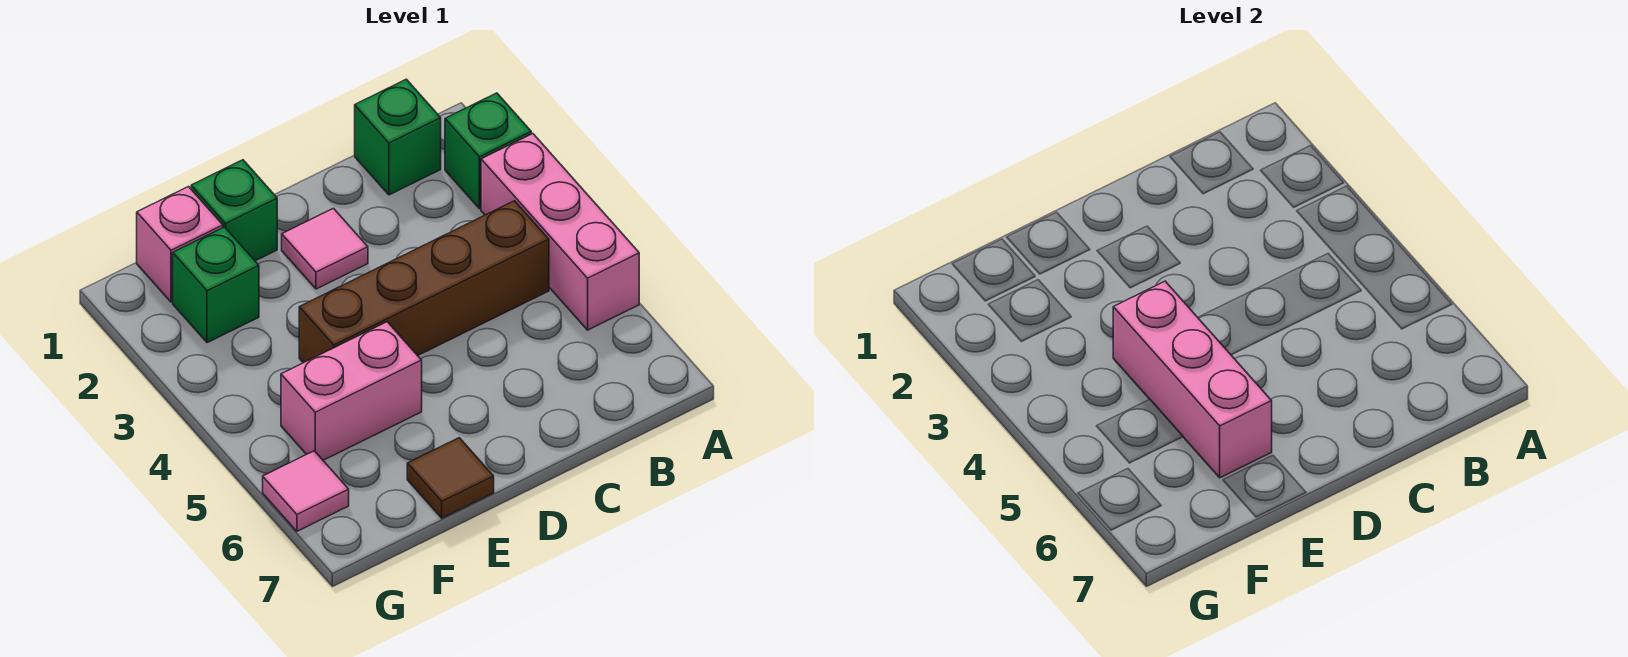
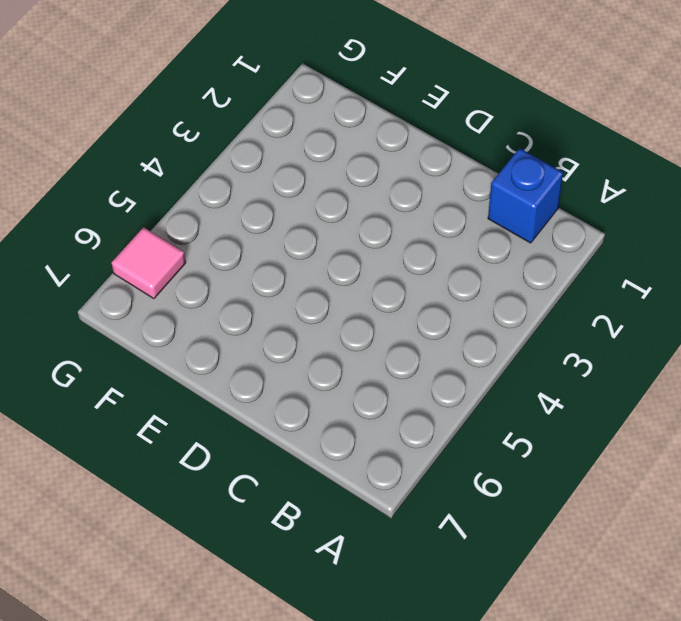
blue brick B1 level 1 -> green brick B1 level 1
none -> green brick A2 level 1
none -> pink brick A3:A5 level 1
none -> brown brick B4:E4 level 1

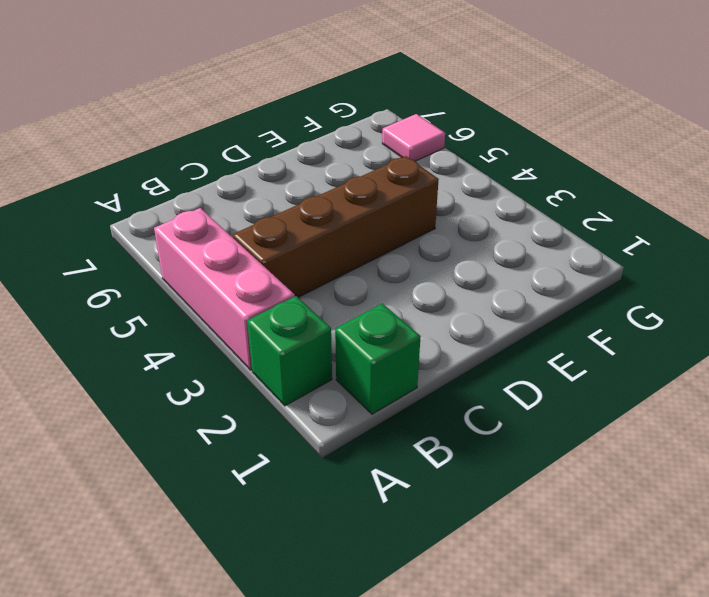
none -> pink tile D2 level 1
none -> green brick E1 level 1
none -> pink brick E5:F5 level 1

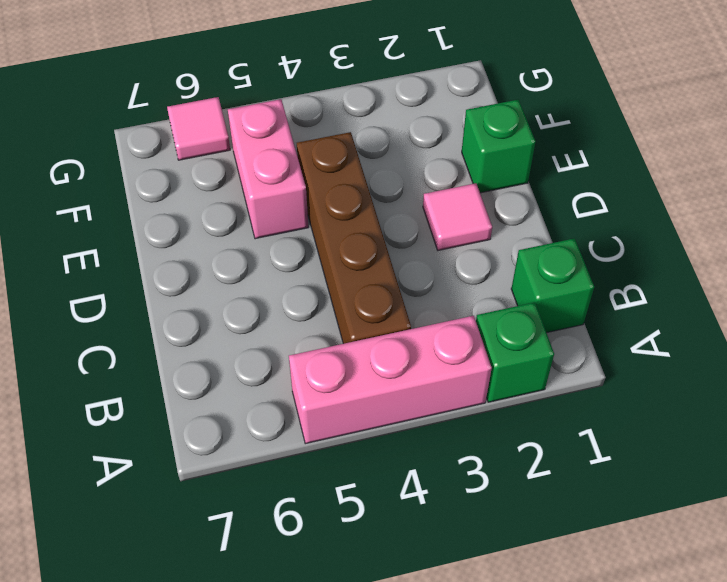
none -> brown tile E7 level 1
none -> pink brick F1 level 1
none -> green brick F2 level 1

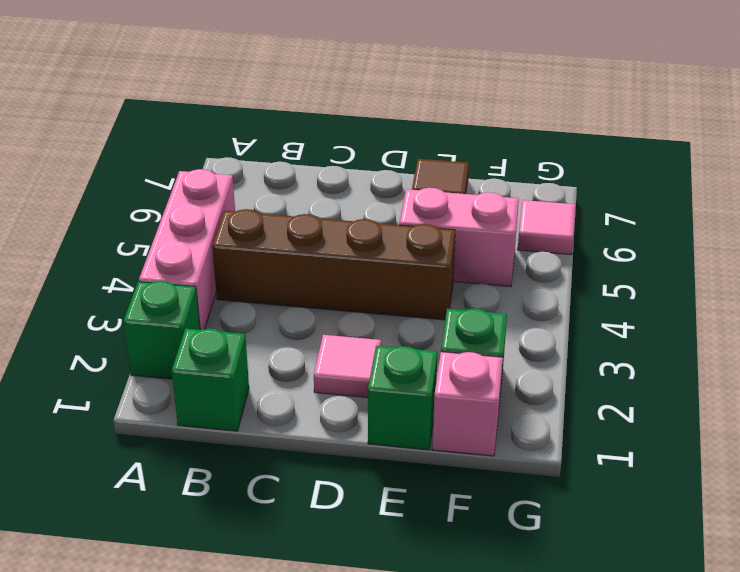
none -> pink brick E4:E6 level 2

